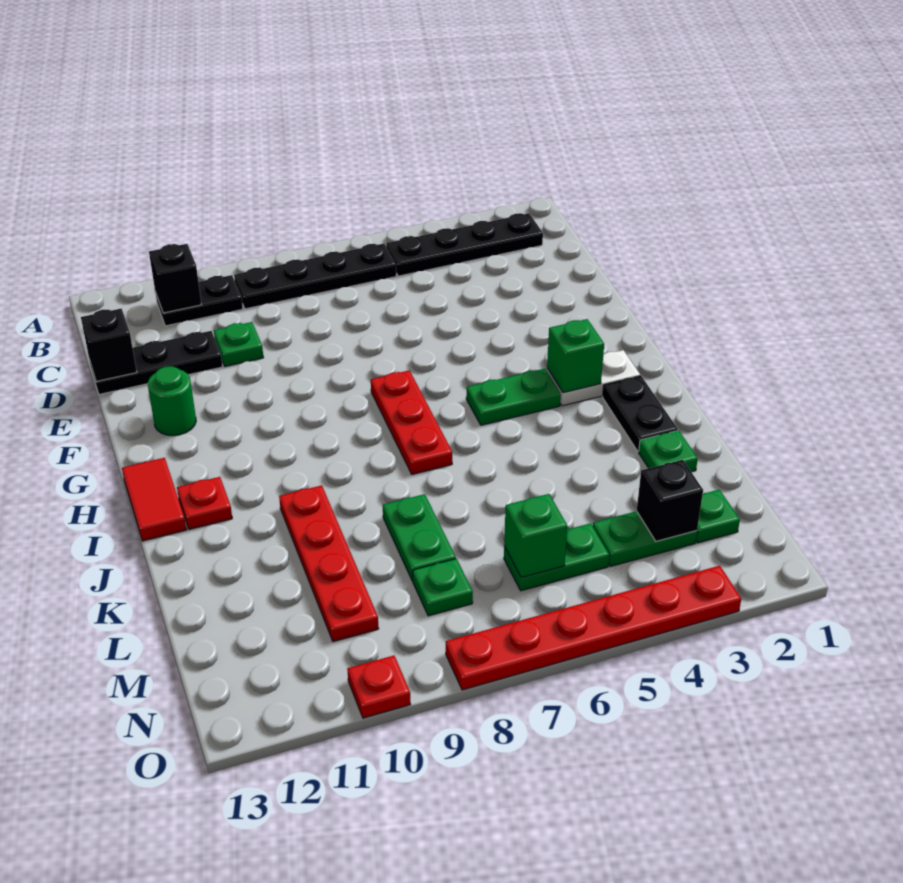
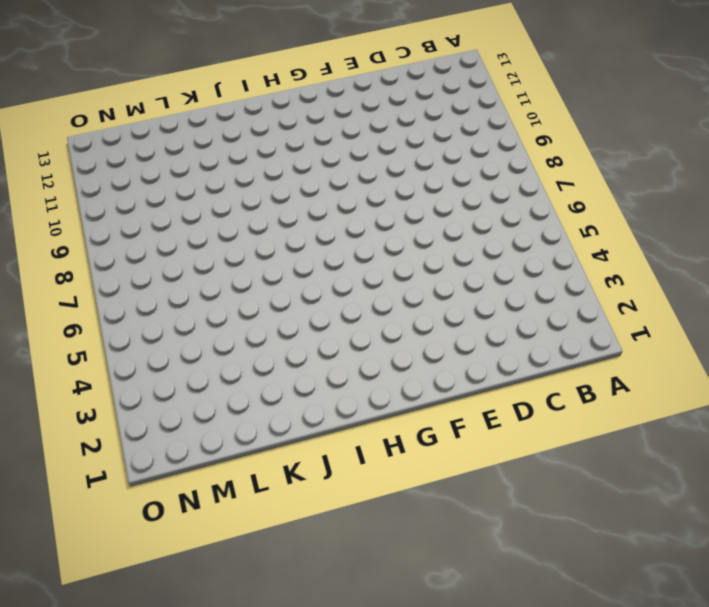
none -> black plate B2:B5 level 1
none -> black plate B6:B9 level 1
none -> black plate B10:B11 level 1

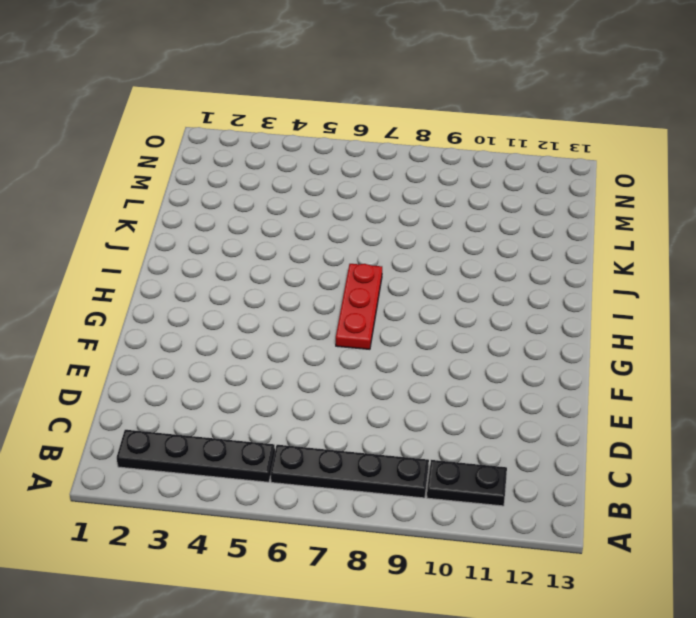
none -> green plate D10 level 1
none -> black plate D11:D13 level 1
none -> green round brick F12 level 1

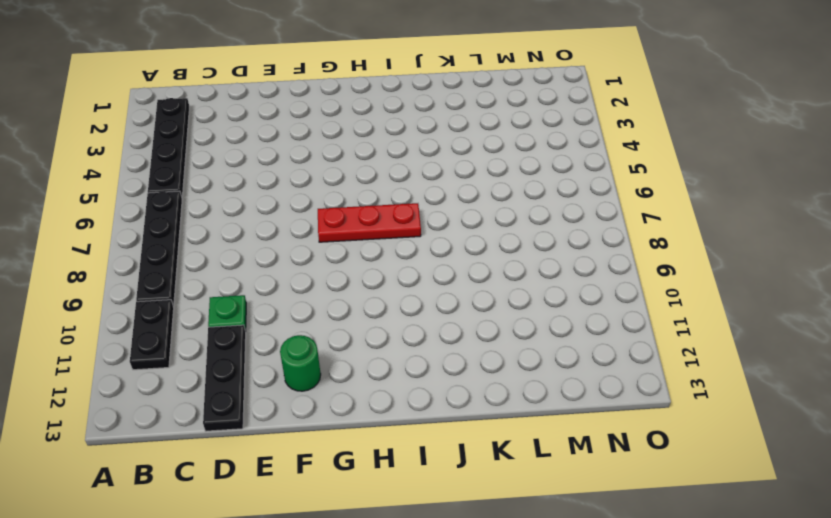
none -> white plate H2:H3 level 1
none -> green plate H4:H5 level 1
none -> red tile H13:I13 level 1

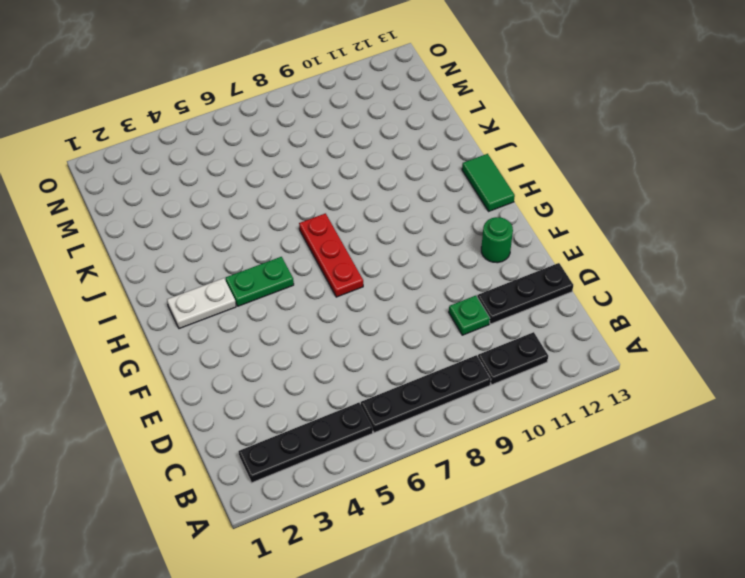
green tile H13:I13 level 1 -> red tile H13:I13 level 1
none -> black plate I2:J2 level 1
none -> red plate I12 level 1
none -> red plate J10:M10 level 1

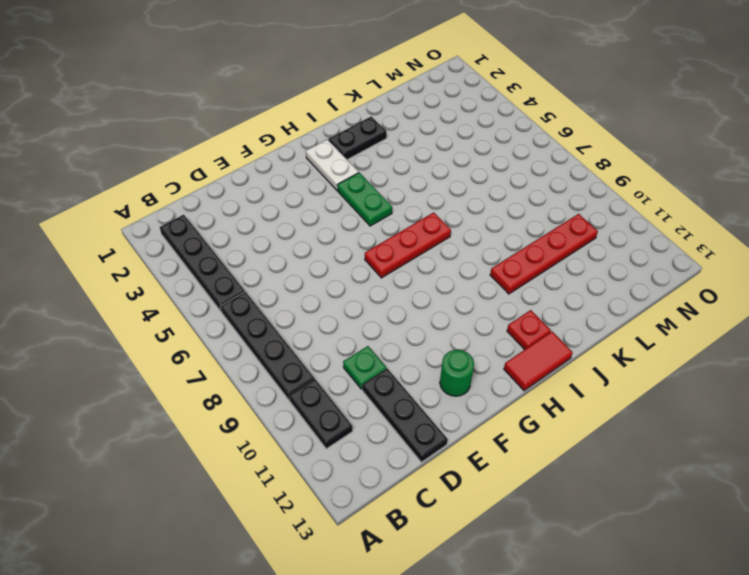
none -> green plate K2 level 1
none -> green plate K8:L8 level 1
none -> green plate M2 level 1

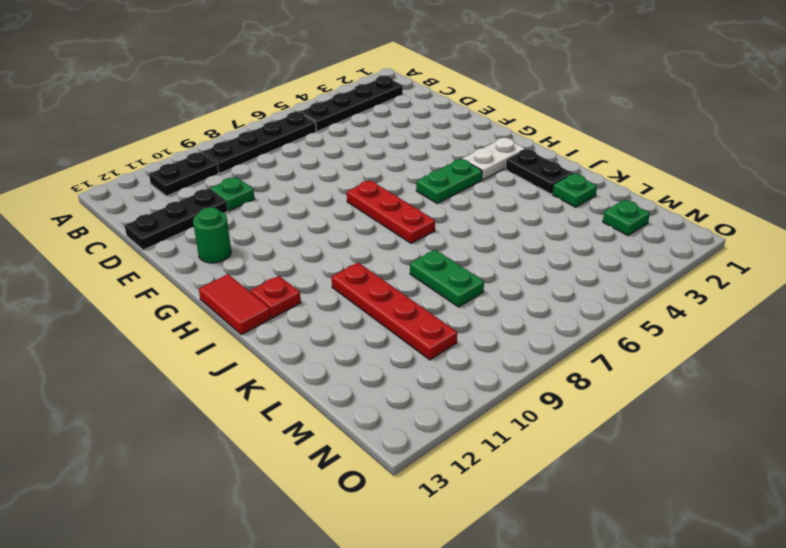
none -> green plate M3:M4 level 1
none -> green plate M5:M6 level 1
none -> green plate M8 level 1

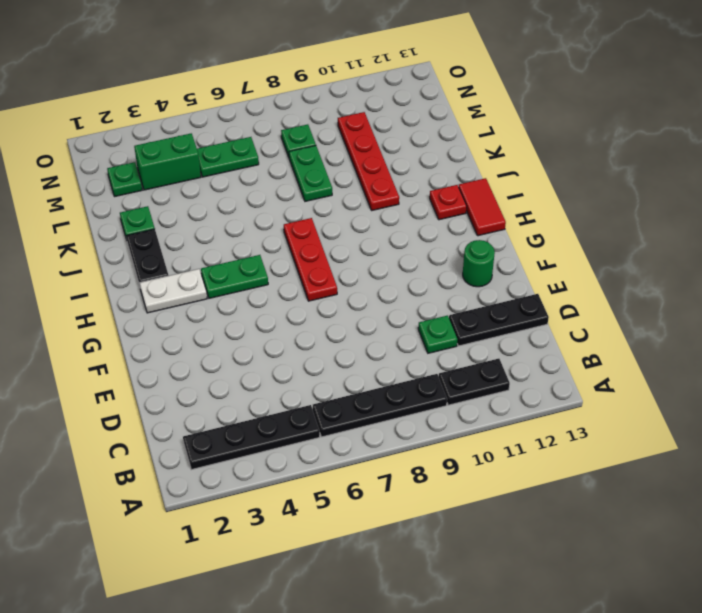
green brick M3:M4 level 1 -> green plate M3:M4 level 1
none -> red plate O3:O8 level 1
none -> red plate O10 level 1
none -> black brick B11 level 2

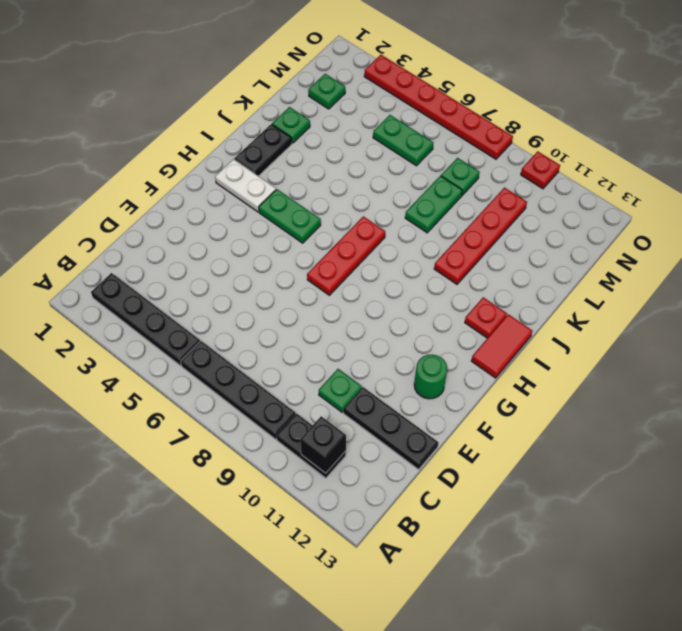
none -> green plate M3:M4 level 1
none -> black brick D13 level 2
none -> green brick H3 level 2

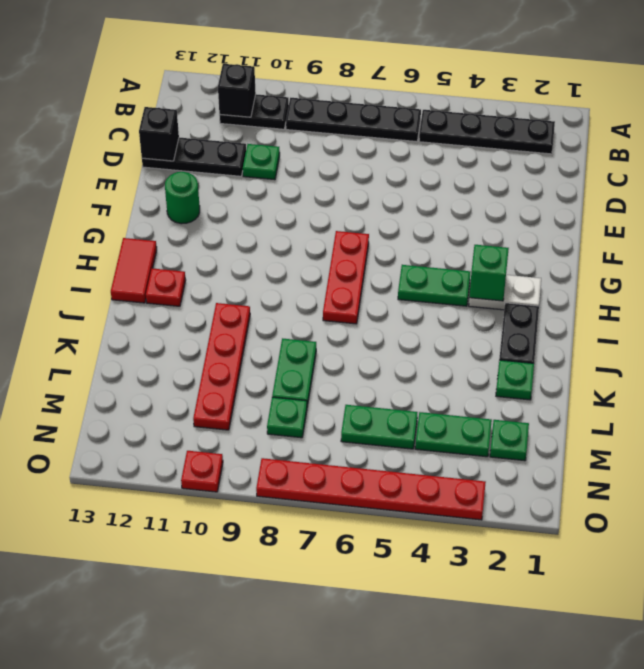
none -> black brick M3 level 2
none -> green brick M6 level 2

